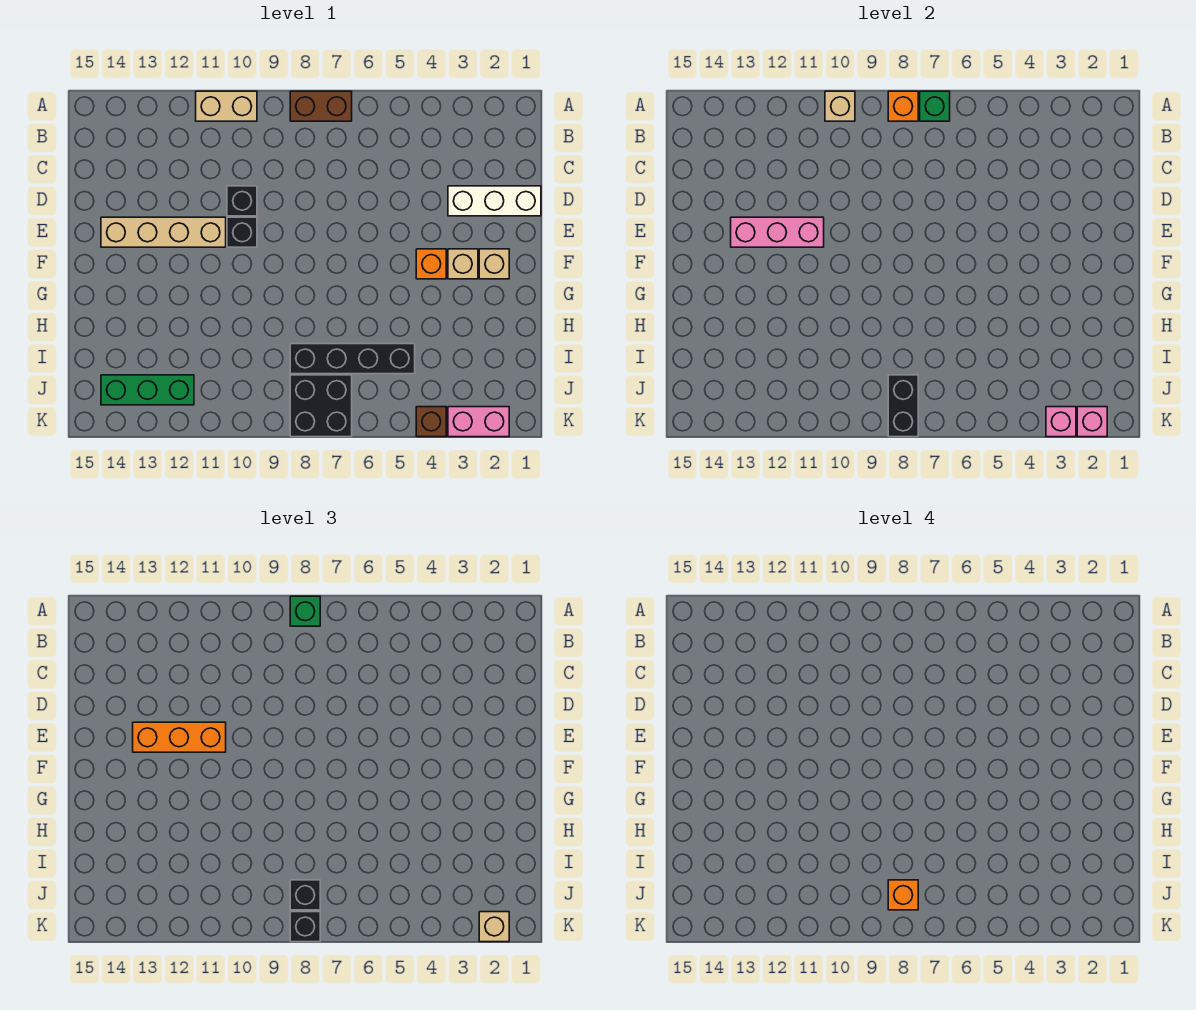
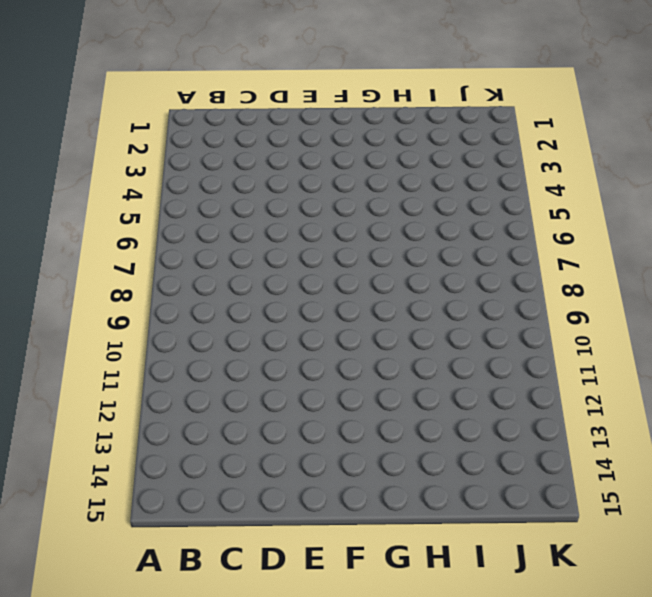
none -> brown brick A7:A8 level 1
none -> tan brick A10:A11 level 1
none -> white brick D1:D3 level 1

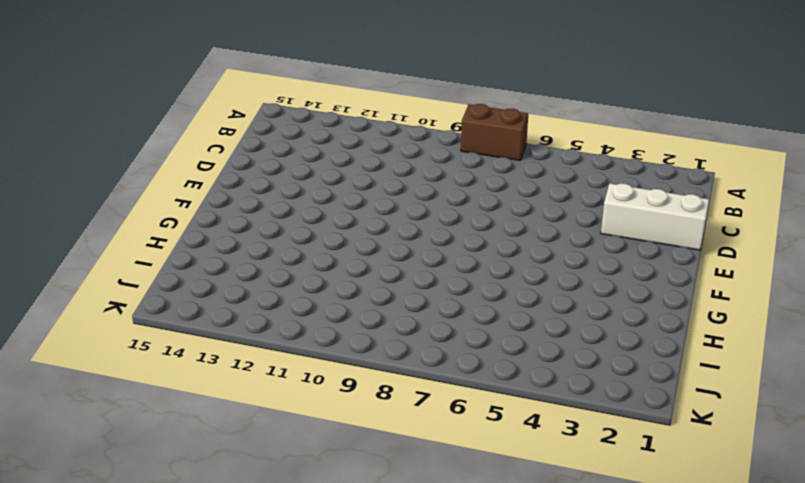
none -> tan brick A10:A11 level 1
none -> black brick D10 level 1
none -> black brick E10 level 1

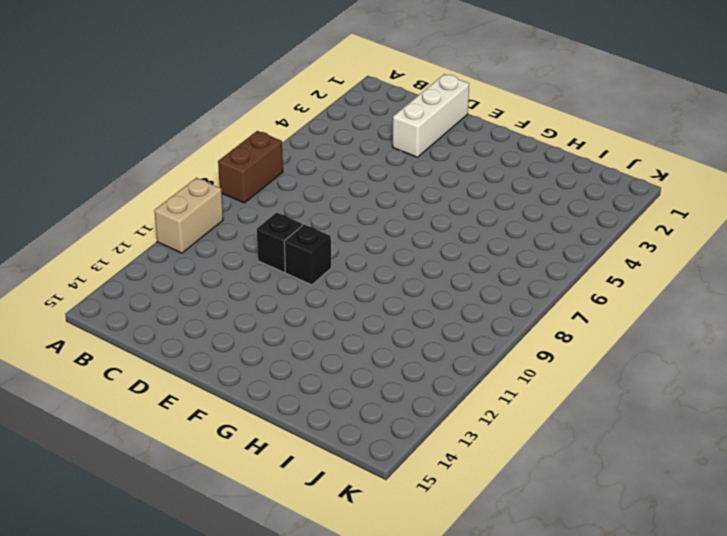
none -> tan brick E11:E14 level 1
none -> tan brick F2 level 1
none -> tan brick F3 level 1

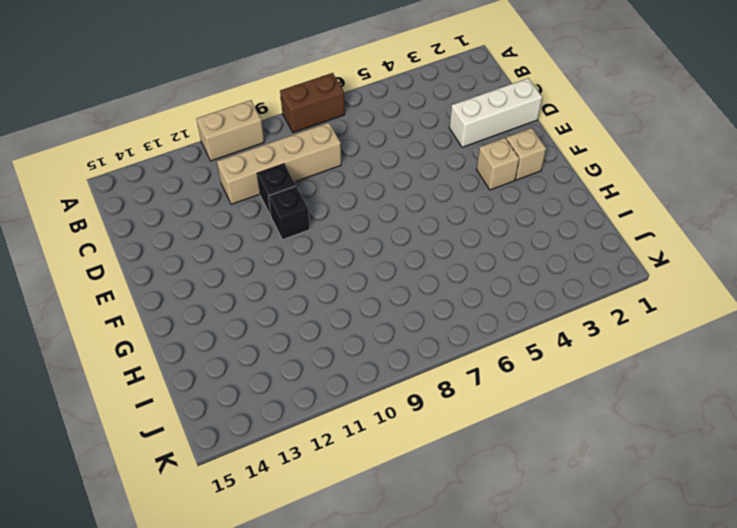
tan brick C8:C11 level 1 -> tan brick E11:E14 level 1
none -> orange brick F4 level 1
none -> black brick I5:I8 level 1
none -> black brick J7:K8 level 1

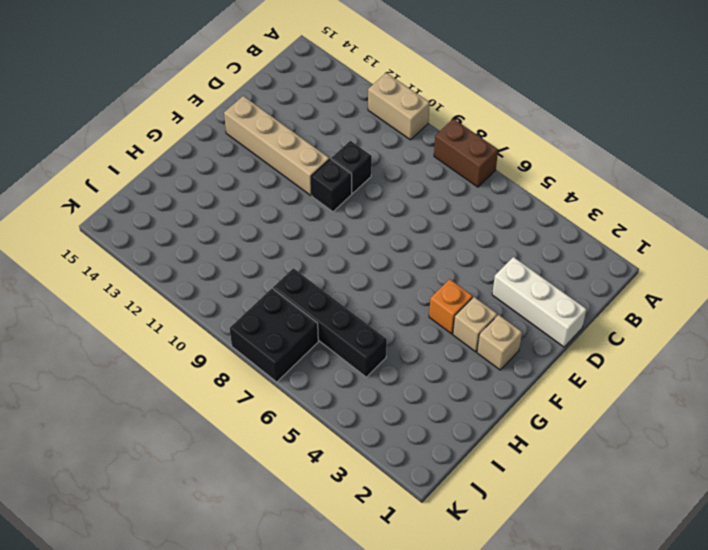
none -> green brick J12:J14 level 1
none -> pink brick K2:K3 level 1
none -> brown brick K4 level 1

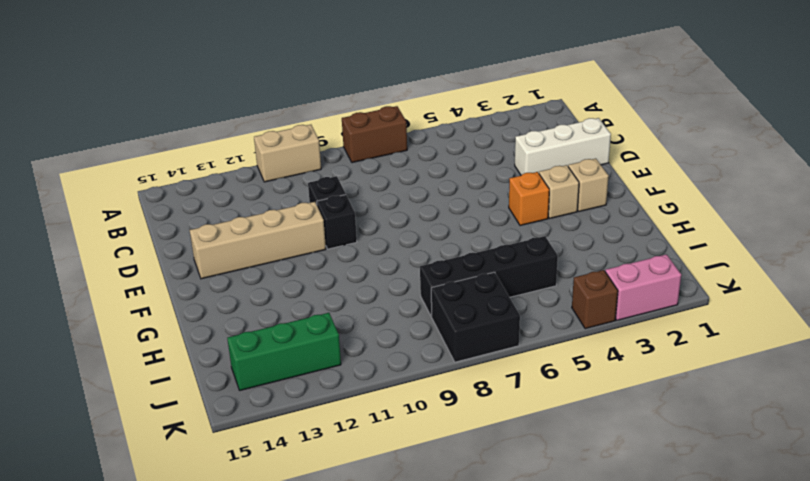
none -> green brick A7 level 2
none -> orange brick A8 level 2
none -> tan brick A10 level 2

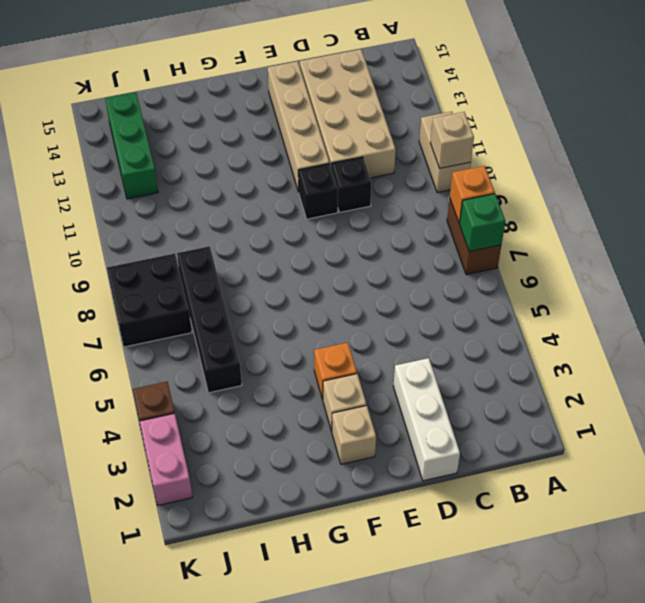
tan brick C11:D14 level 1 -> none
none -> pink brick E11:E13 level 2
none -> black brick J8:K8 level 2
none -> pink brick K2 level 2

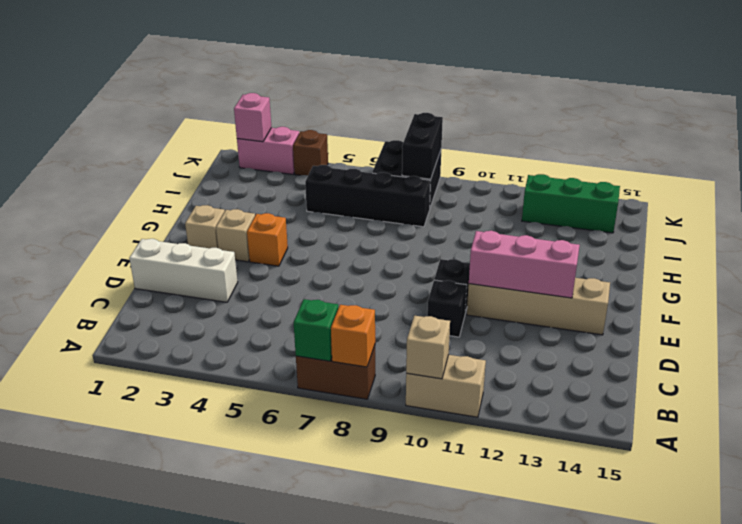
none -> pink brick K3 level 2
none -> green brick A8 level 3
none -> orange brick E11:E13 level 3

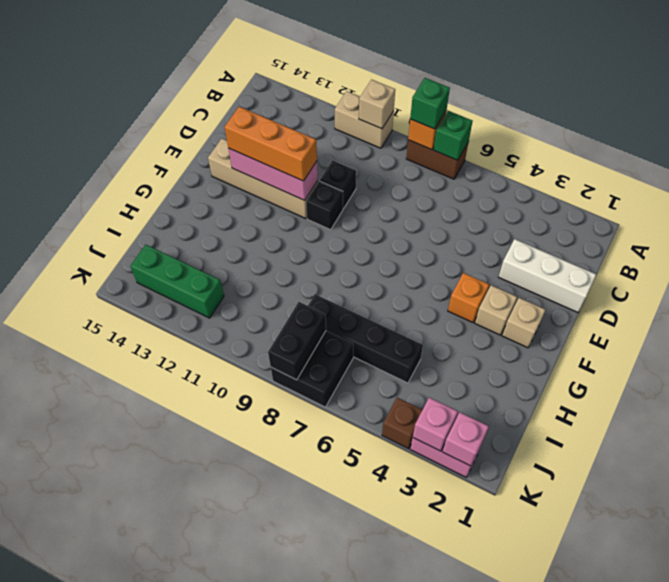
none -> black brick J8 level 3
none -> tan brick K2 level 3
none -> black brick K8 level 3

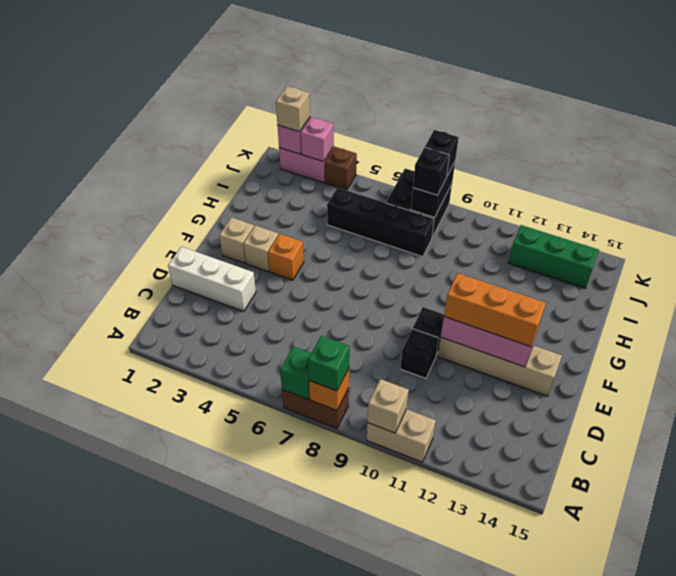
none -> orange brick J8 level 4

